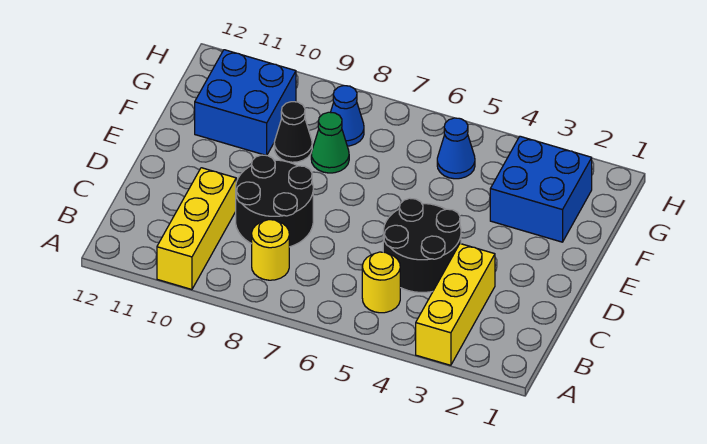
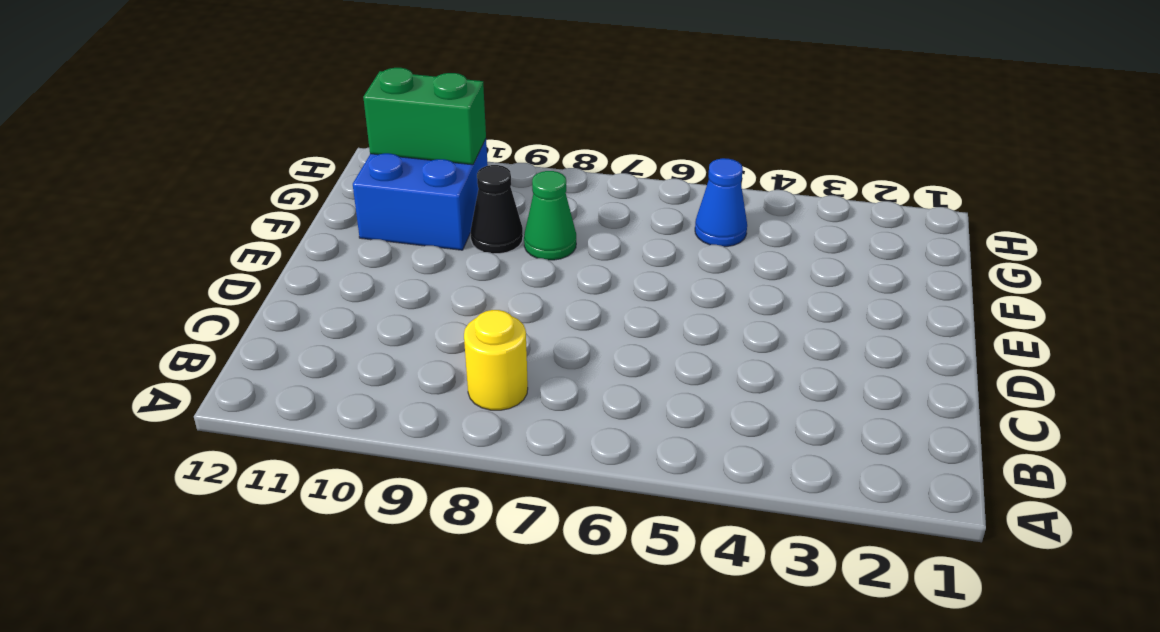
green brick G10:G11 level 2 -> none
none -> yellow brick A3:C3 level 1
none -> yellow brick A10:C10 level 1
none -> yellow round brick B5 level 1

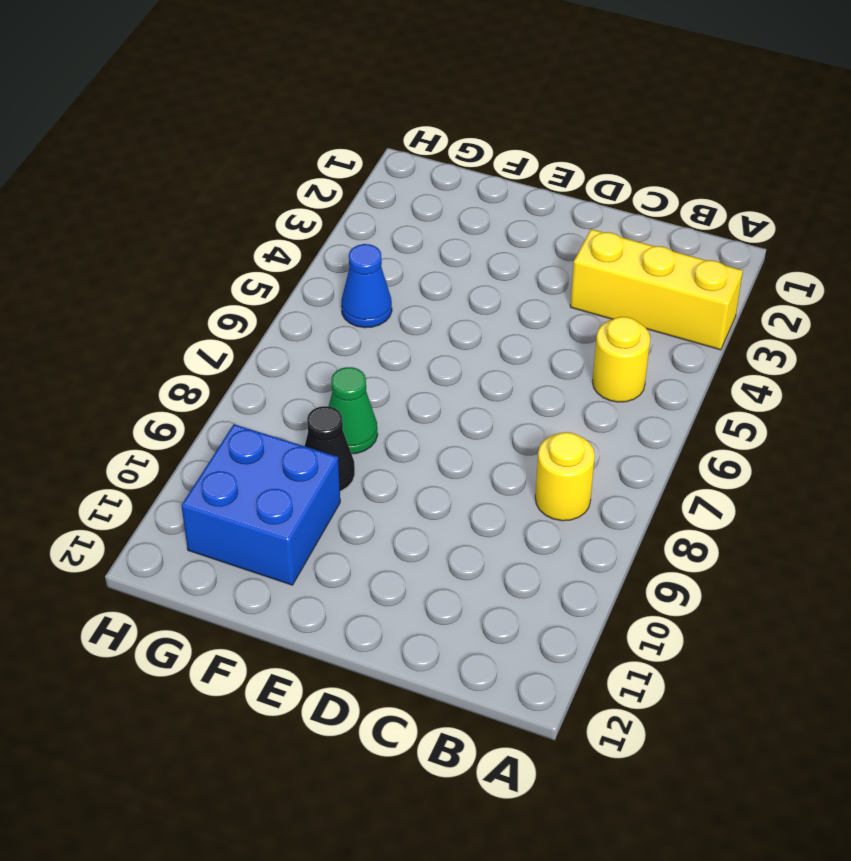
none -> yellow brick A10:C10 level 1
none -> black round brick C4:D5 level 1
none -> black round brick C8:D9 level 1

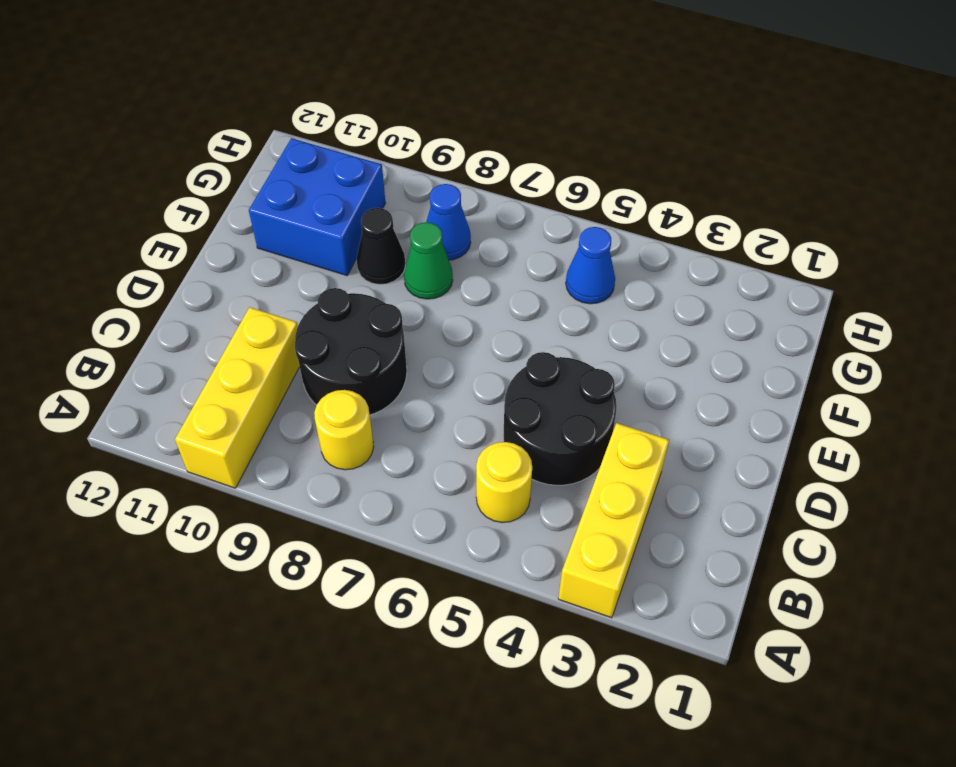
none -> blue brick F2:G3 level 1

